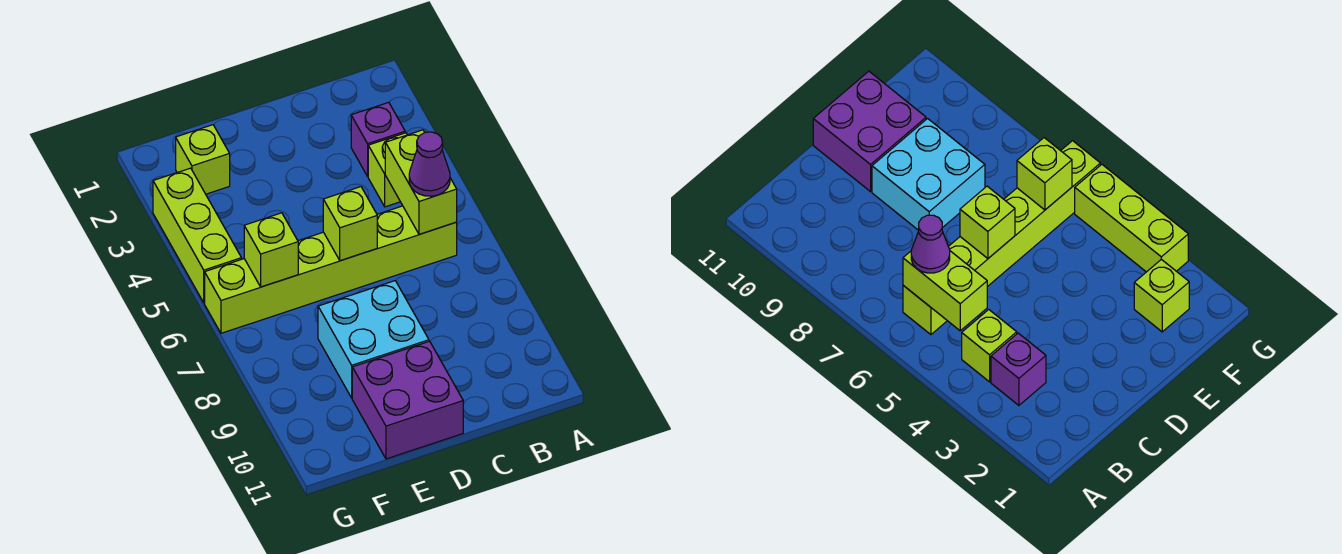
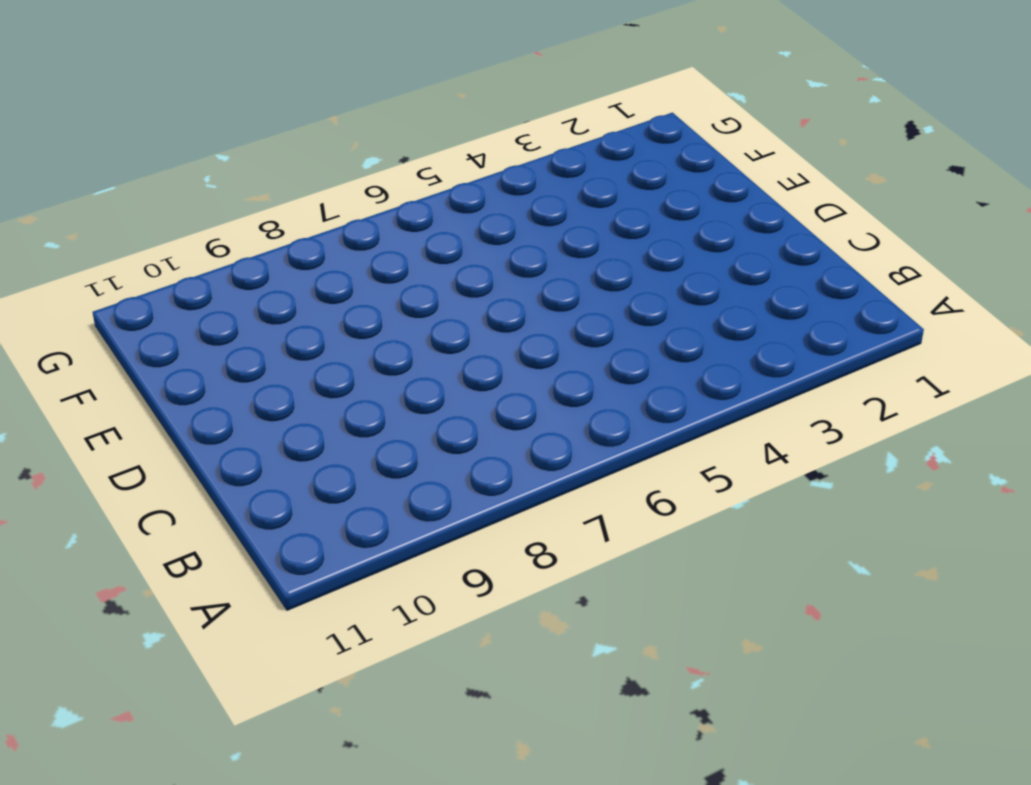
none -> purple brick B3 level 1
none -> lime brick B4 level 1

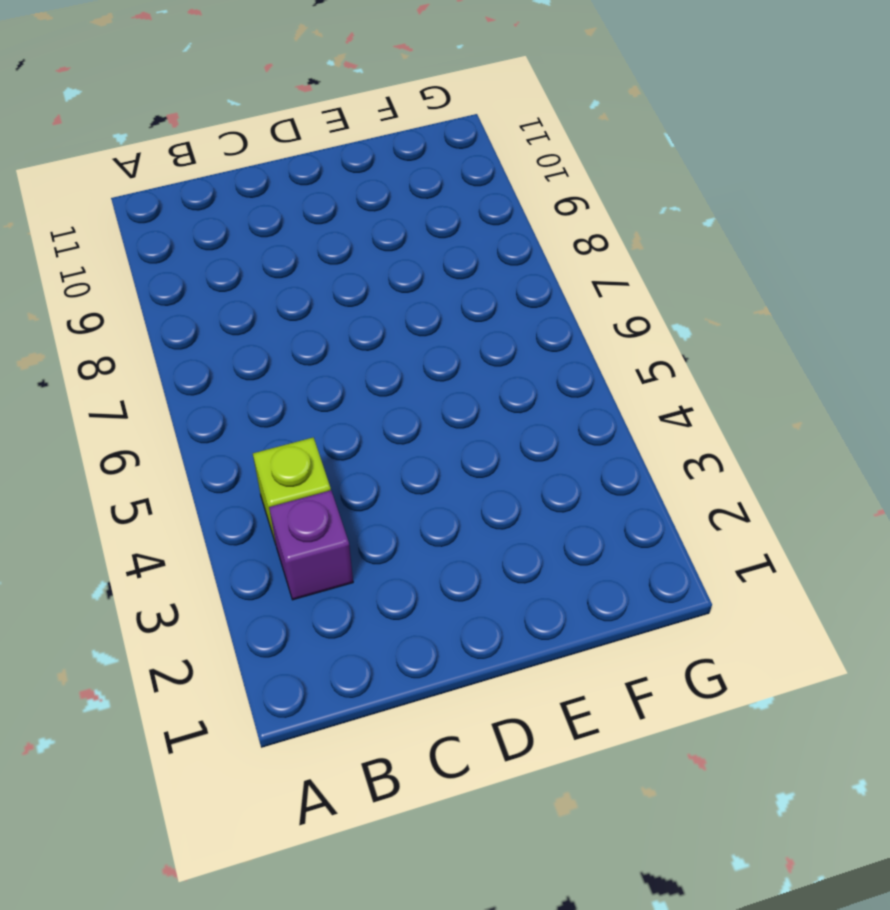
none -> lime brick B6:G6 level 1
none -> cyan brick D8:E9 level 1

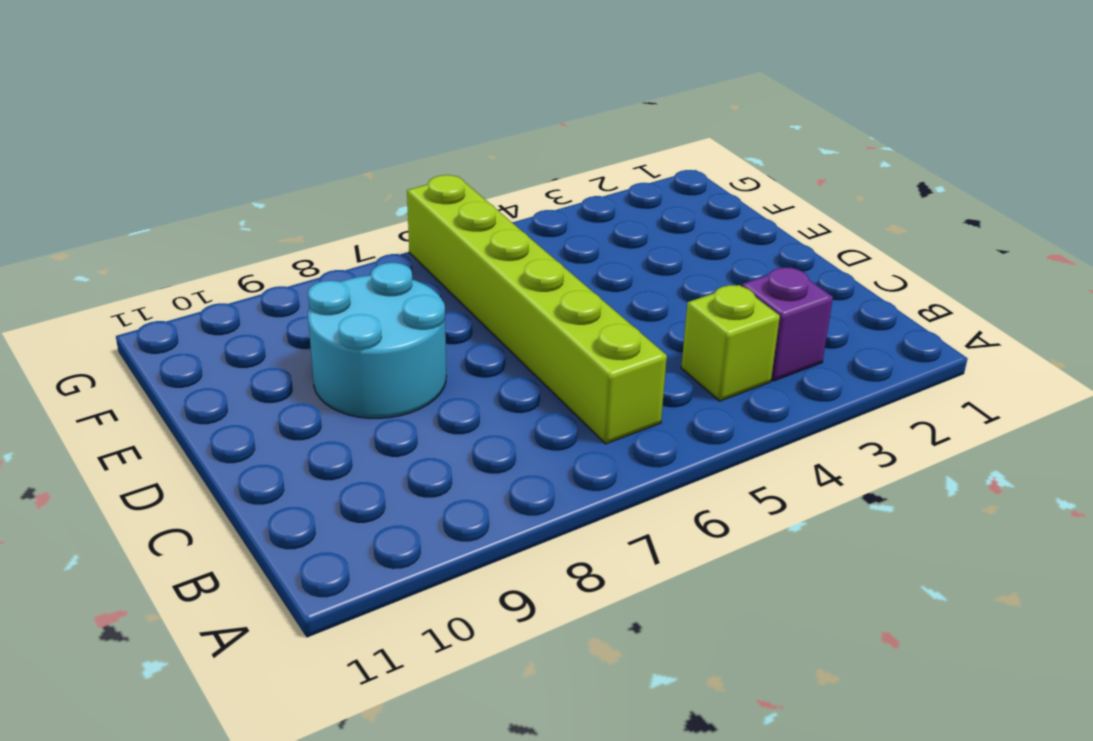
cyan round brick D8:E9 level 1 -> cyan brick D8:E9 level 1
none -> purple brick D10:E11 level 1
none -> lime brick F2 level 1

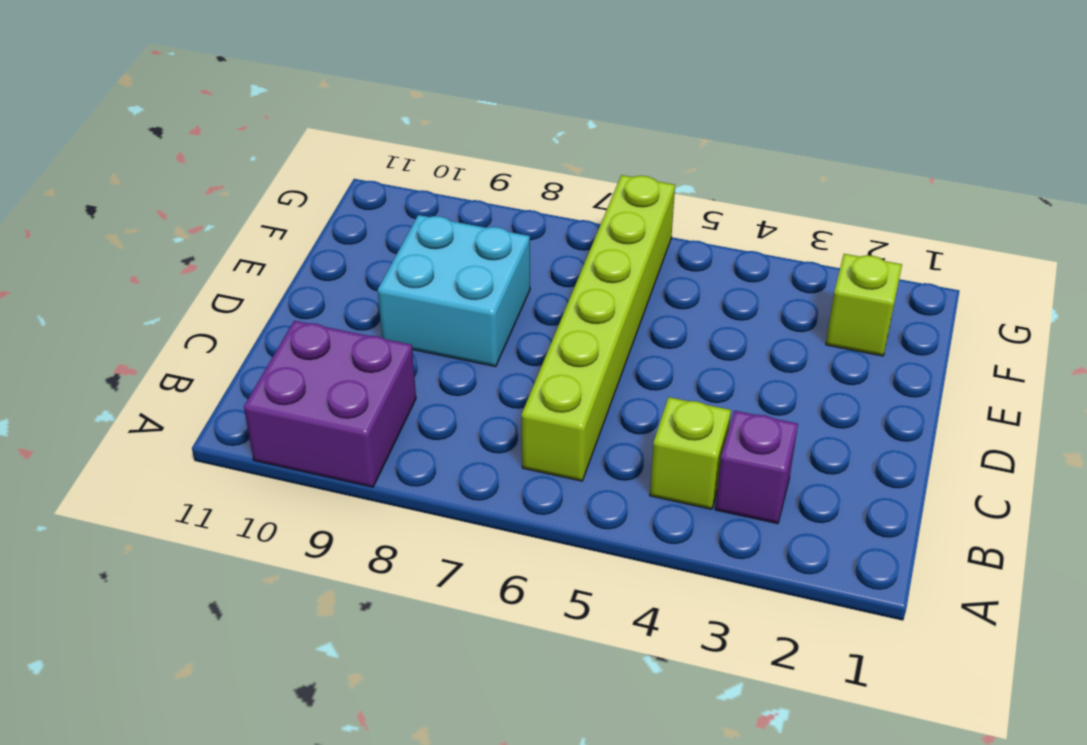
purple brick A9:B10 level 1 -> purple brick D10:E11 level 1
none -> lime brick G3:G5 level 1
none -> lime brick B5:B6 level 2

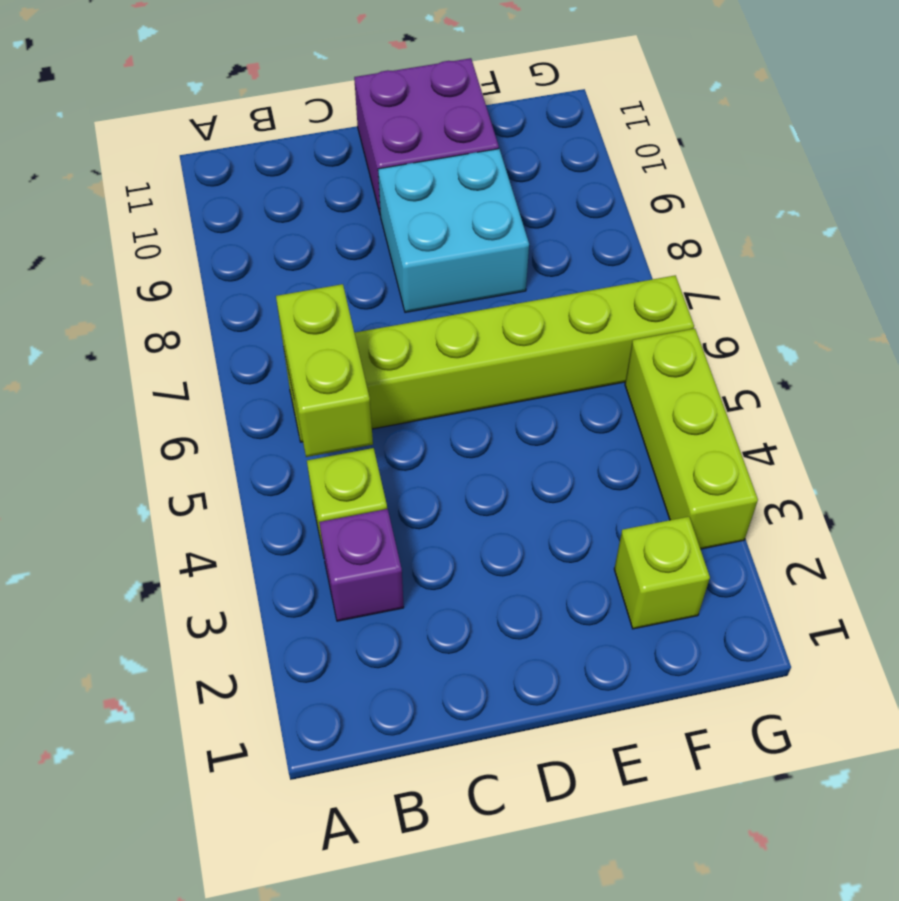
none -> lime brick D6 level 2
none -> lime brick F6 level 2

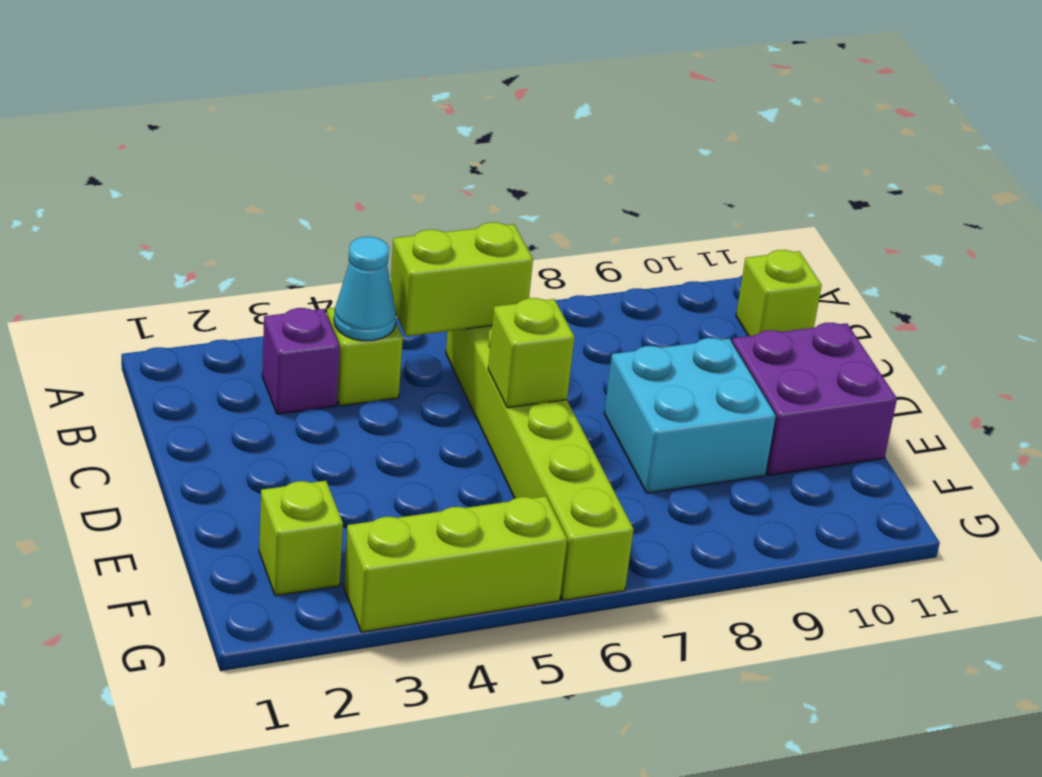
cyan cone B4 level 2 -> none
lime brick B11 level 1 -> lime brick F6 level 2
none -> purple cone B6 level 3

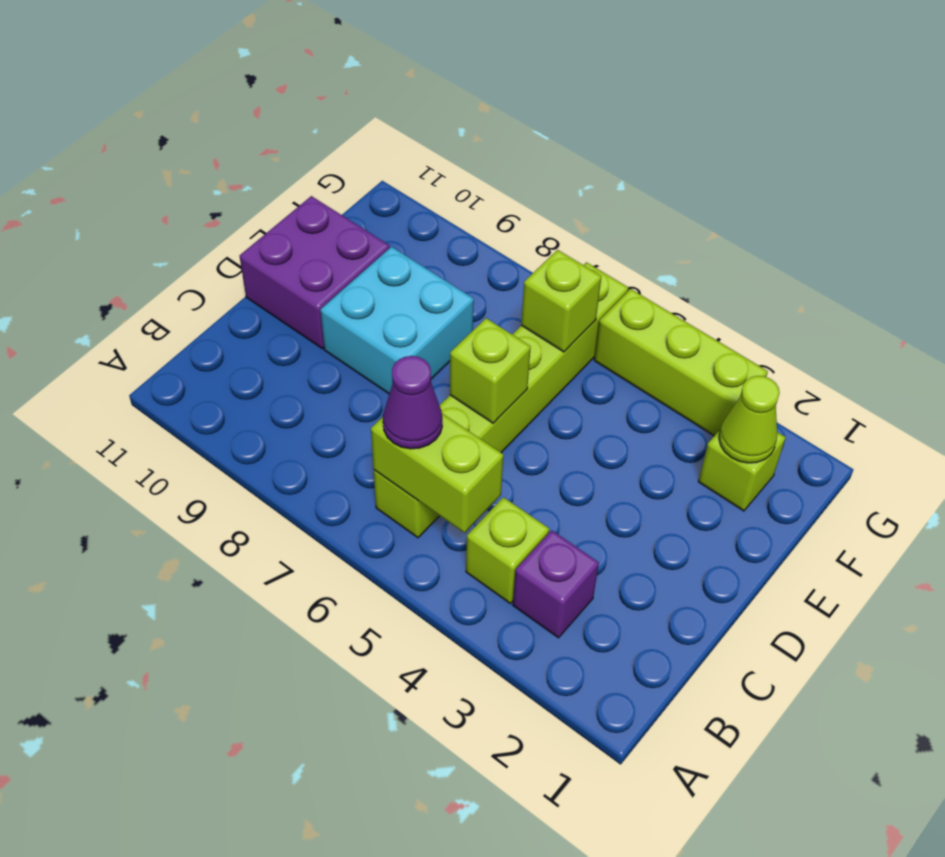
lime cone F2 level 2 -> none

